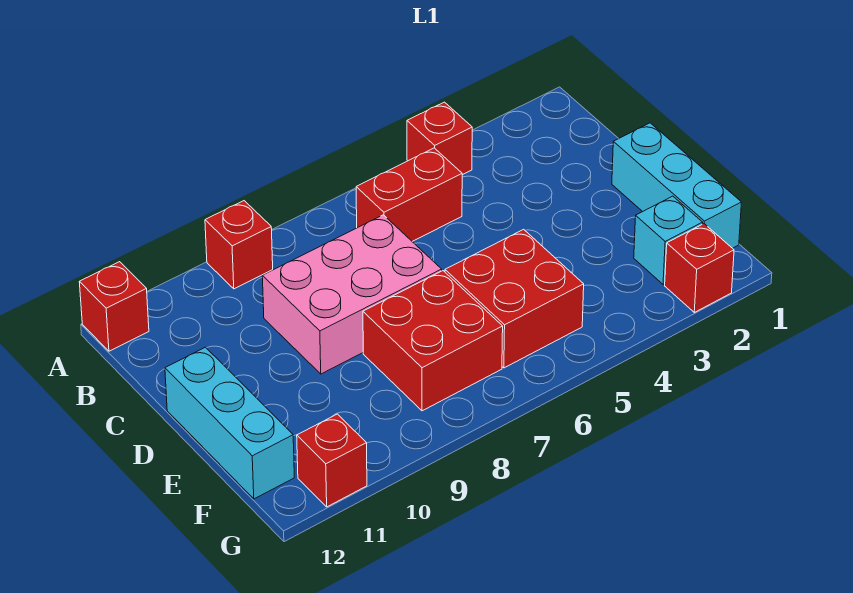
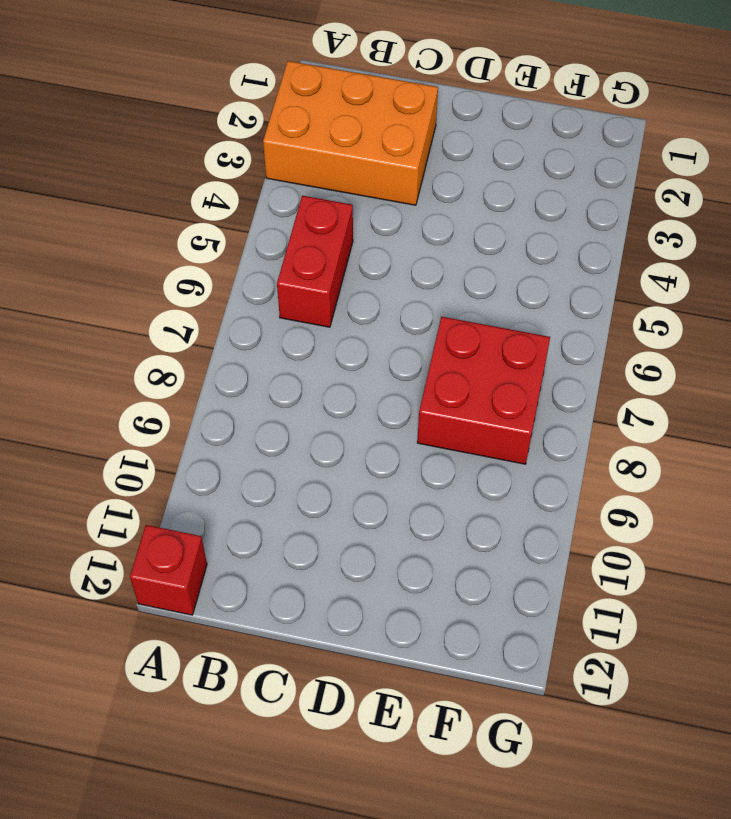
orange brick A2:C3 level 1 -> none
none -> red brick A4 level 1
none -> red brick A9 level 1
none -> pink brick C7:D9 level 1

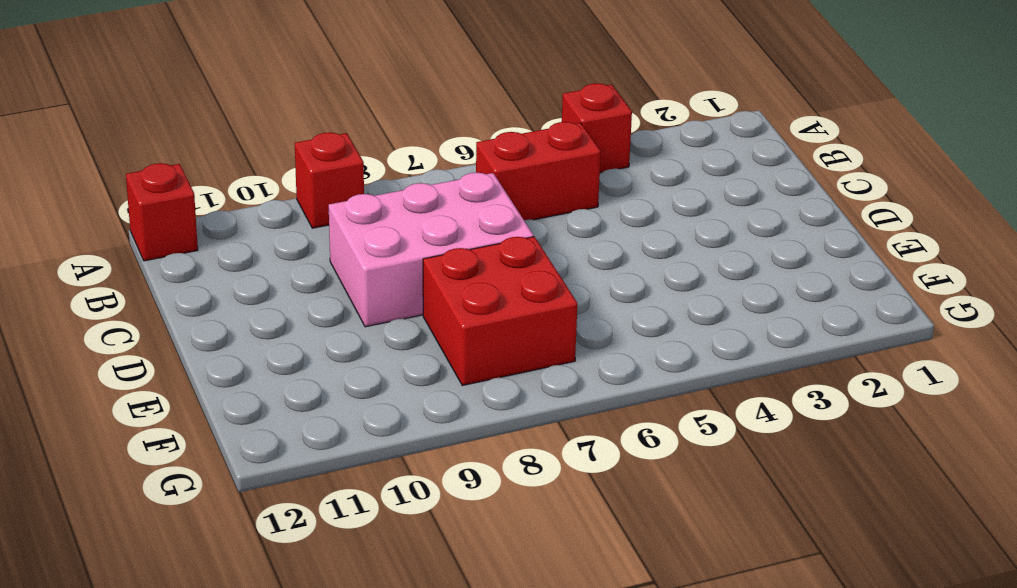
none -> cyan brick D1:F1 level 1
none -> cyan brick D12:F12 level 1
none -> red brick E5:F6 level 1

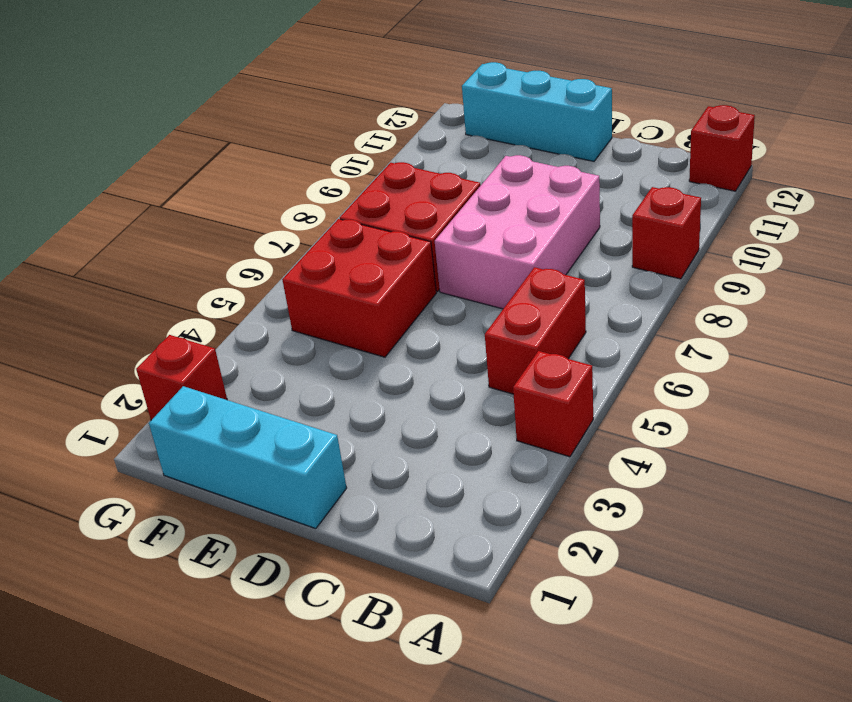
none -> cyan brick F2 level 1
none -> red brick G11 level 1

